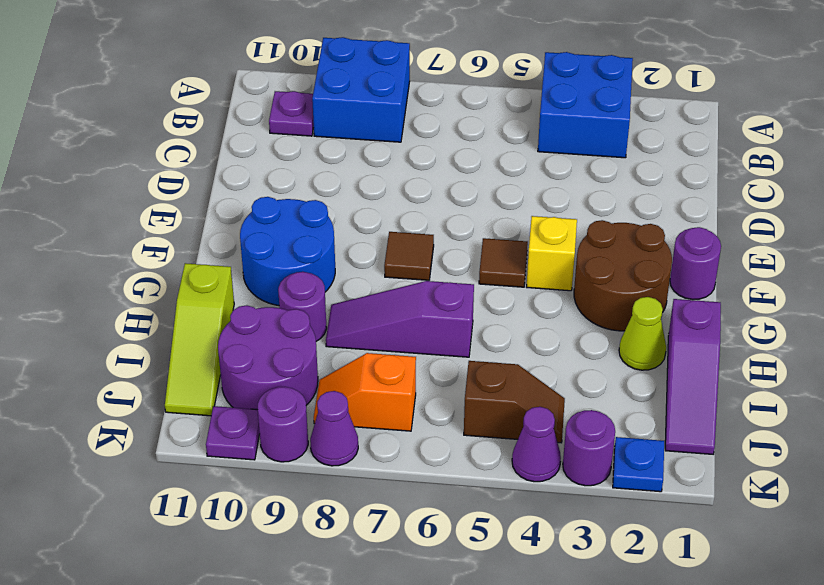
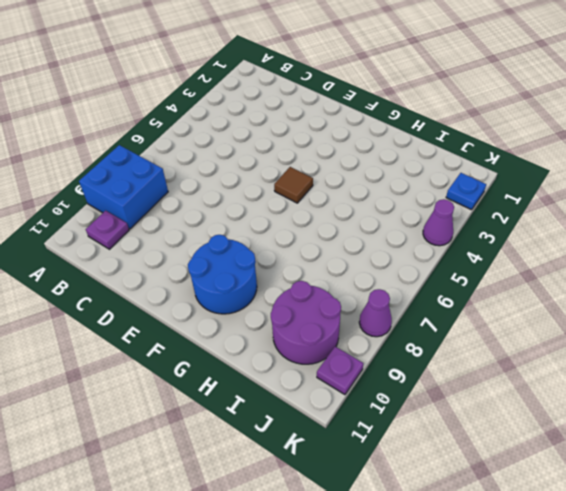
none -> blue brick A3:B4 level 1
none -> purple round brick F1 level 1
none -> brown round brick F2:G3 level 1

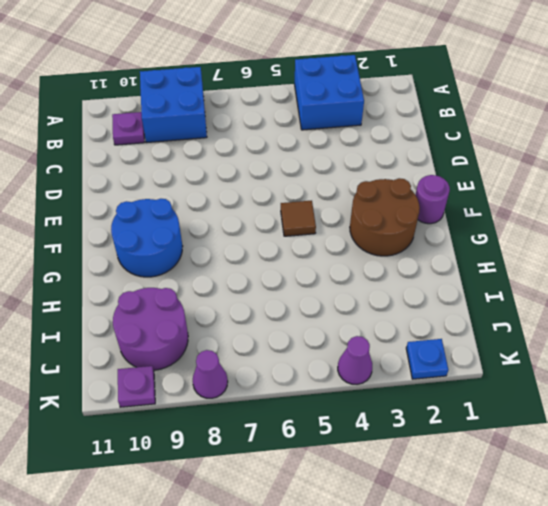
none -> yellow brick F4 level 1
none -> brown tile F7 level 1
none -> purple slope H1:J1 level 1 top H

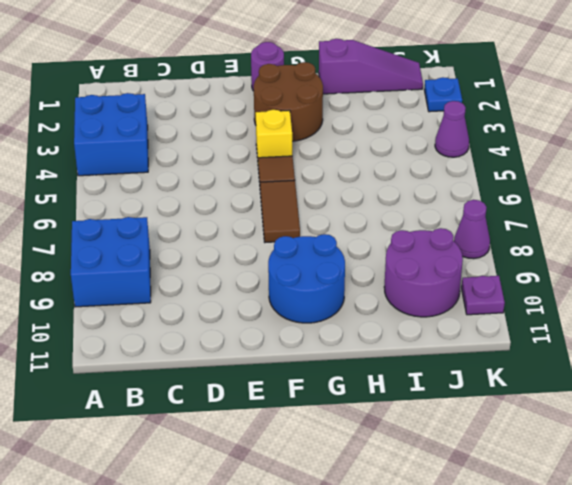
brown tile F6:F7 level 1 -> brown tile F7 level 1
none -> purple plate B10 level 1
none -> lime cone H2 level 1
none -> purple slope H6:H8 level 1 top 6

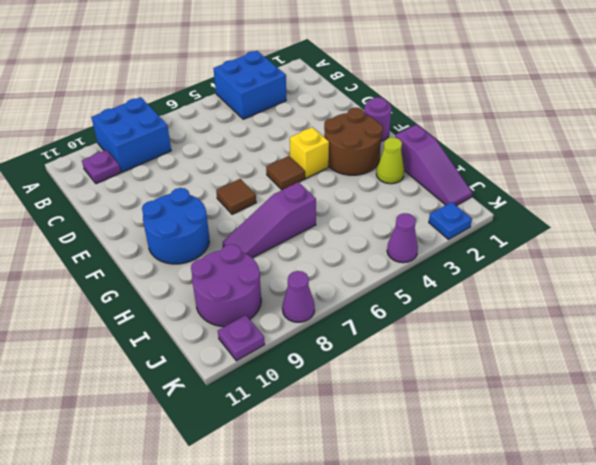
none -> purple round brick H9 level 1
none -> lime slope H11:J11 level 1 top H
none -> brown slope J4:J5 level 1 top 5

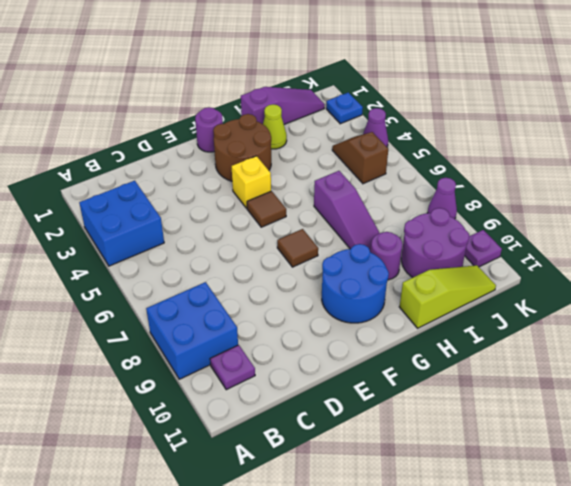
none -> orange slope J7:J8 level 1 top 7
none -> purple round brick K3 level 1
none -> purple round brick K9 level 1

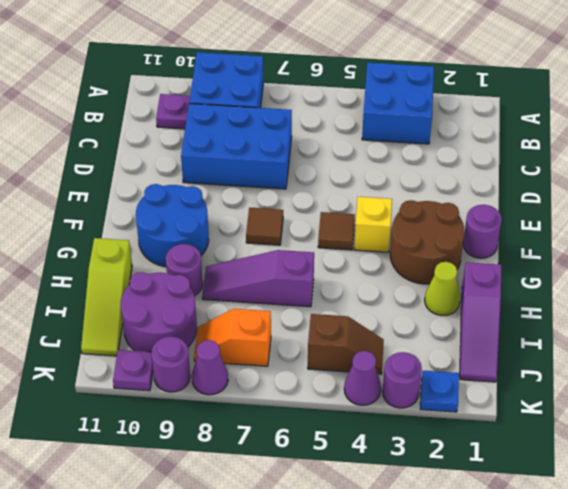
blue brick C7:D9 level 1 -> none

